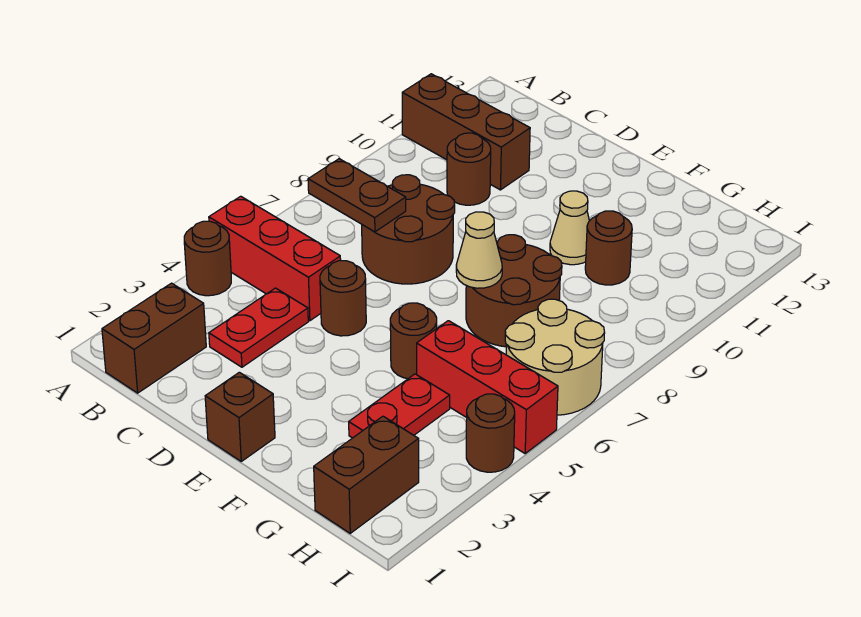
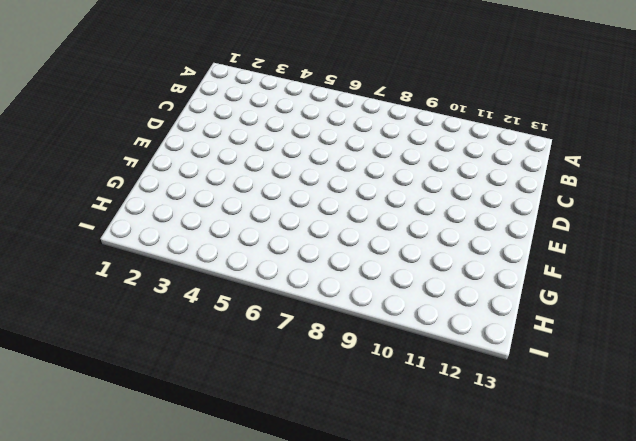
none -> brown round brick A4 level 1
none -> red brick A5:C5 level 1
none -> brown brick A11:C11 level 1

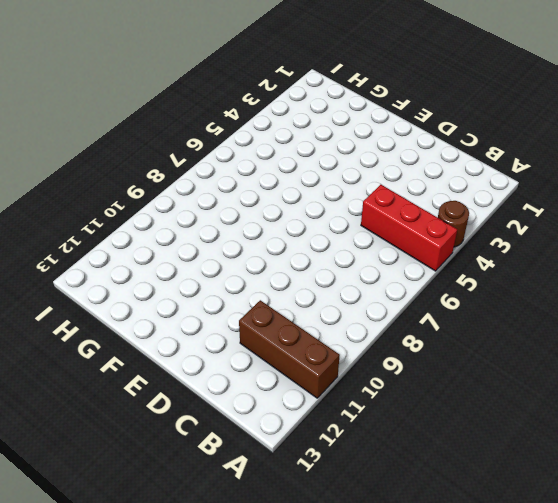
none -> brown brick B1:B2 level 1
none -> red plate C3:C4 level 1
none -> brown round brick C7:D8 level 1

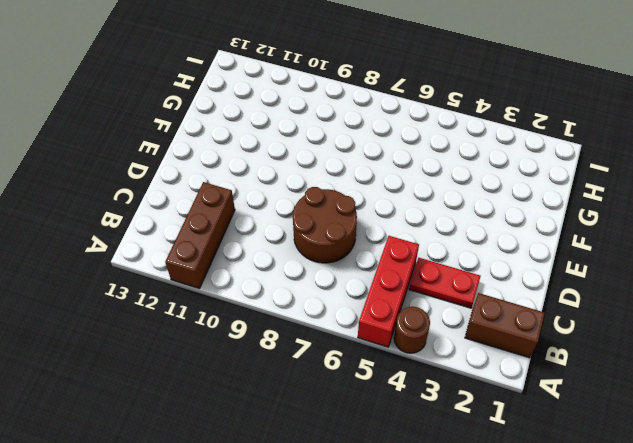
none -> brown round brick C10 level 1
none -> brown round brick D5 level 1
none -> brown brick E1 level 1

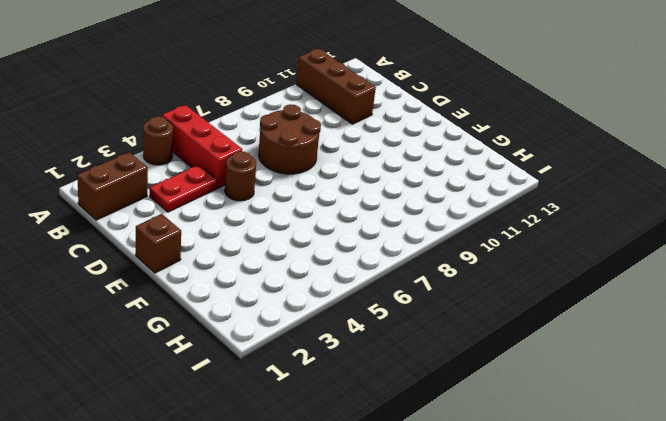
none -> brown round brick C10 level 1
none -> brown round brick F5 level 1
none -> brown round brick F7:G8 level 1

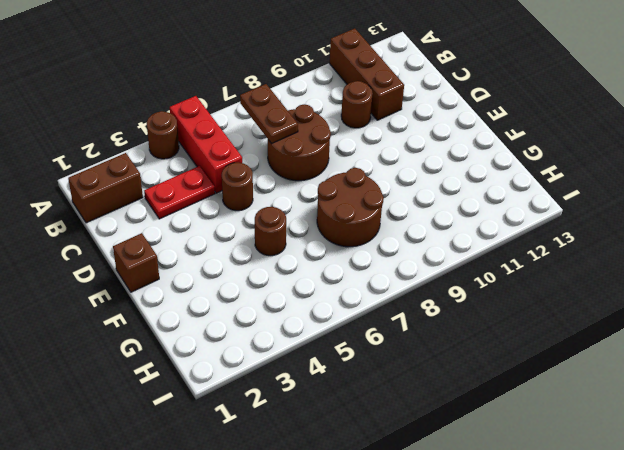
none -> tan cone F10 level 1
none -> red plate G3:G4 level 1
none -> red brick G5:I5 level 1

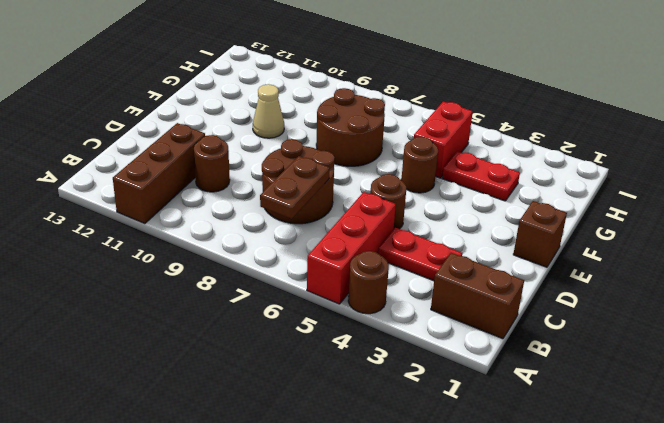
red brick G5:H5 level 1 -> red brick G5:I5 level 1
none -> brown round brick G10 level 1
none -> brown brick H1:H2 level 1
none -> tan round brick H6:I7 level 1

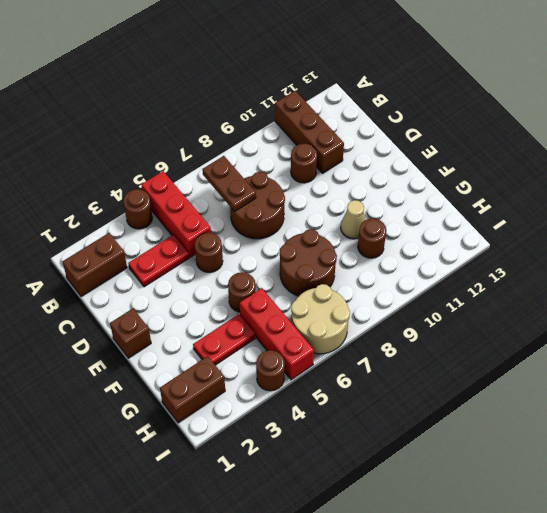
none -> tan cone F7 level 2

